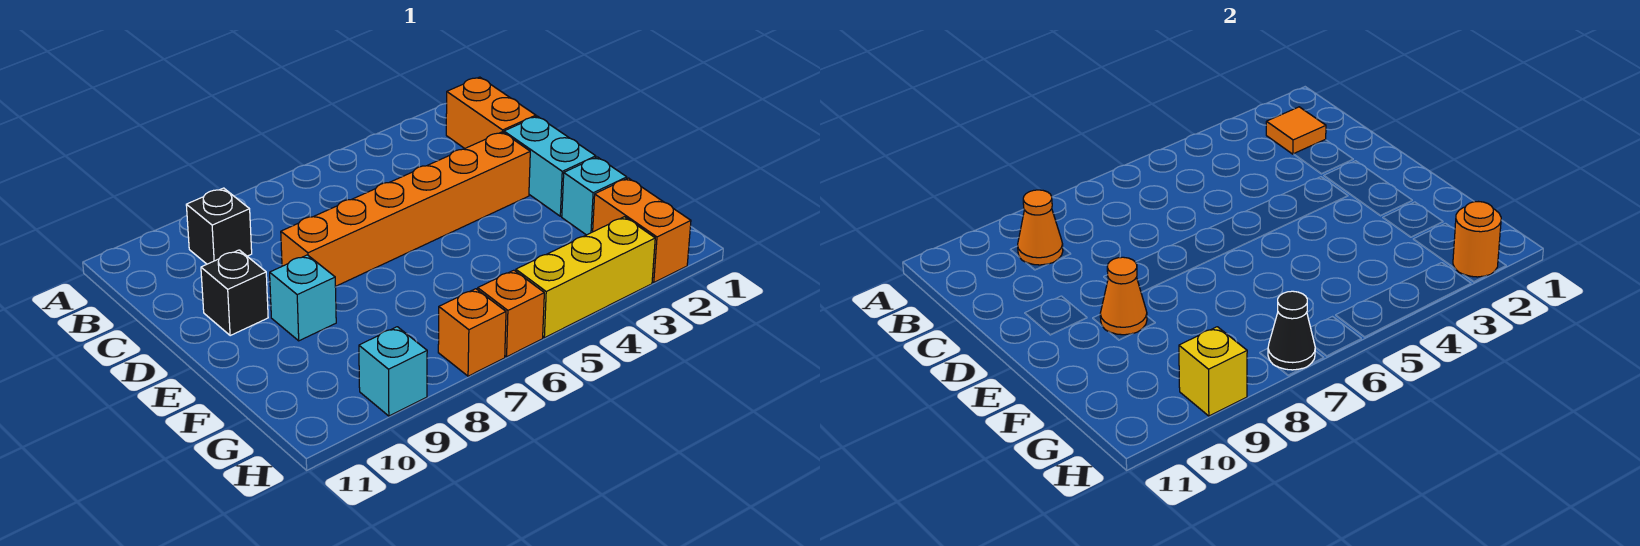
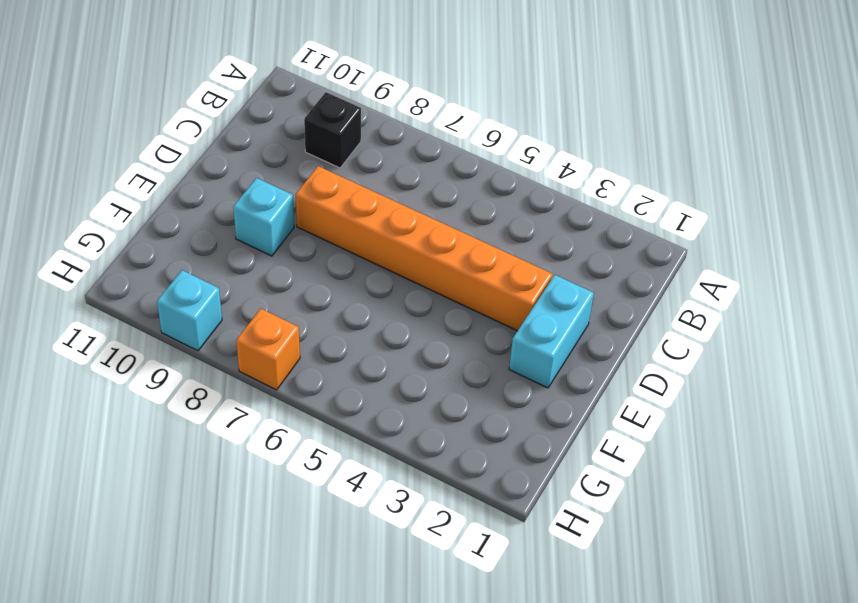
none -> orange brick B2:C2 level 1
none -> black brick D10 level 1
none -> cyan brick F2 level 1

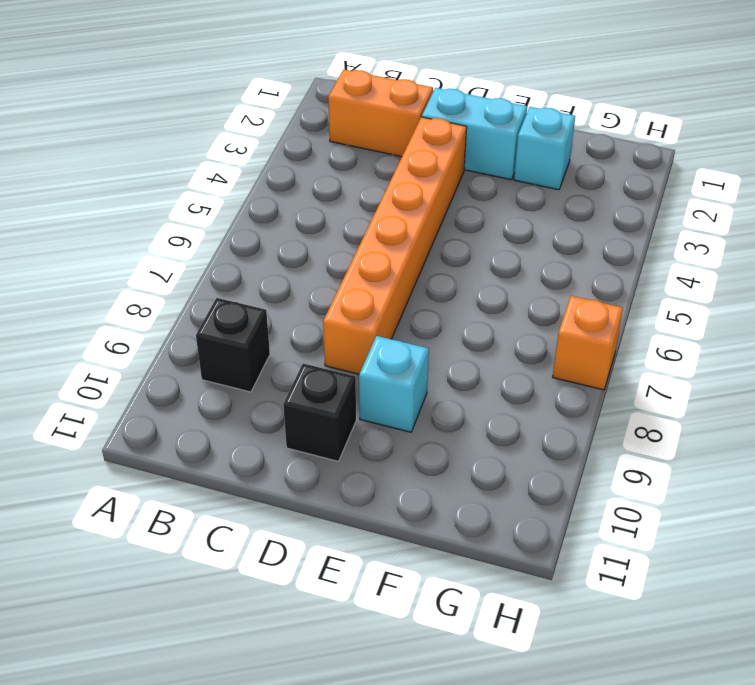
none -> orange brick G2:H2 level 1
none -> yellow brick H3:H5 level 1
none -> orange brick H6 level 1

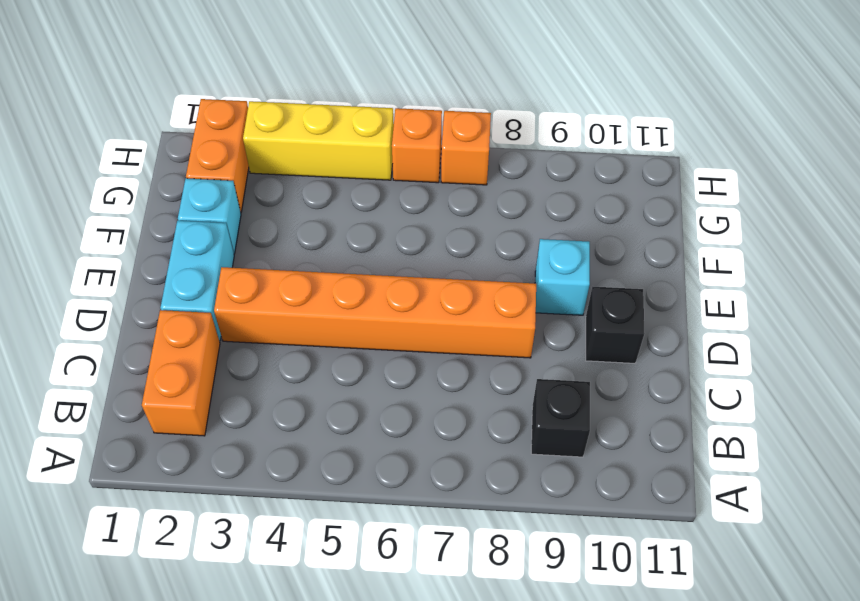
none -> cyan brick H9 level 1
none -> orange tile B2 level 2
none -> orange cone B9 level 2

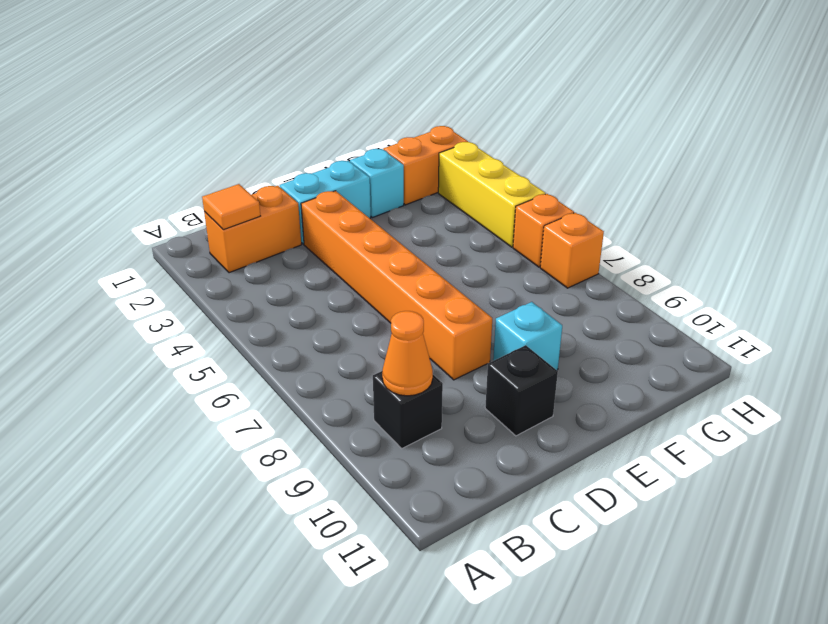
none -> cyan brick H9 level 1
none -> orange cone E9 level 2
none -> orange round brick H2 level 2

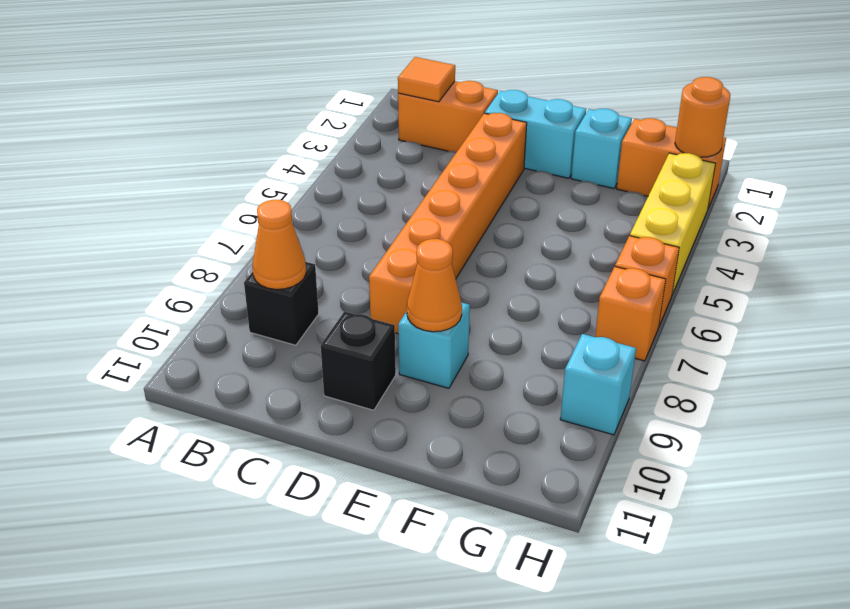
none -> black cone H7 level 2
none -> yellow brick H9 level 2

